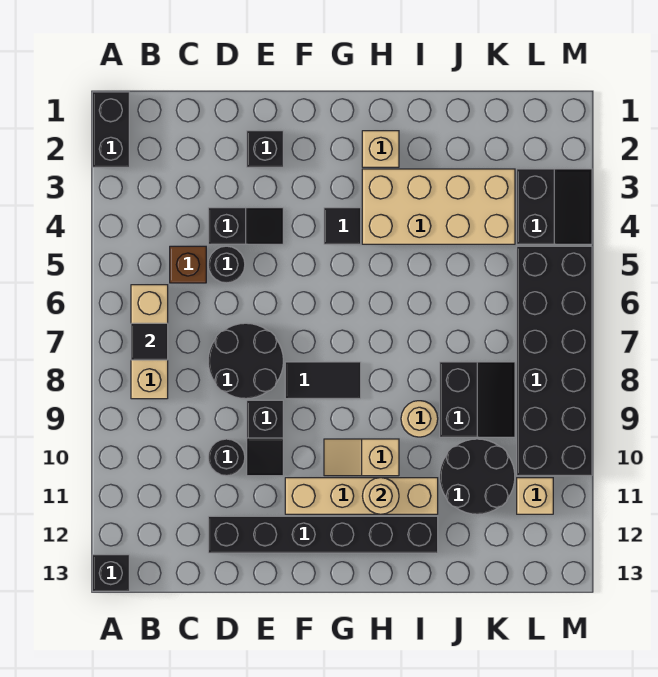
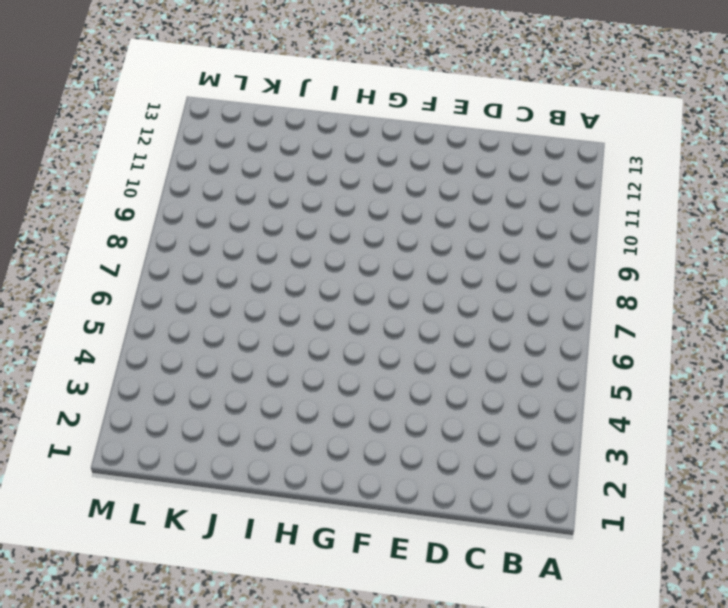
none -> black brick A1:A2 level 1
none -> black brick A13 level 1
none -> tan brick B6:B8 level 1

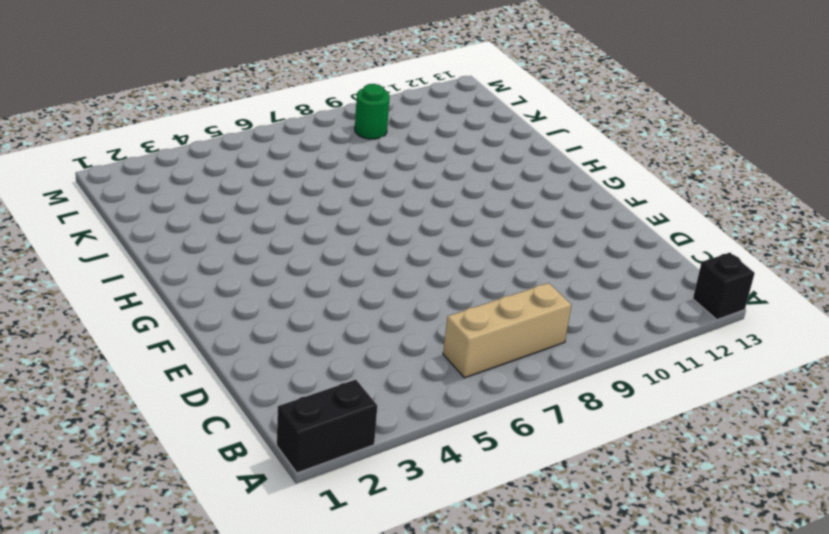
green round brick L9 level 1 -> black brick L5:M10 level 1
none -> brown brick C5 level 1
none -> black slope D4:E4 level 1 top D
none -> black round brick D5 level 1

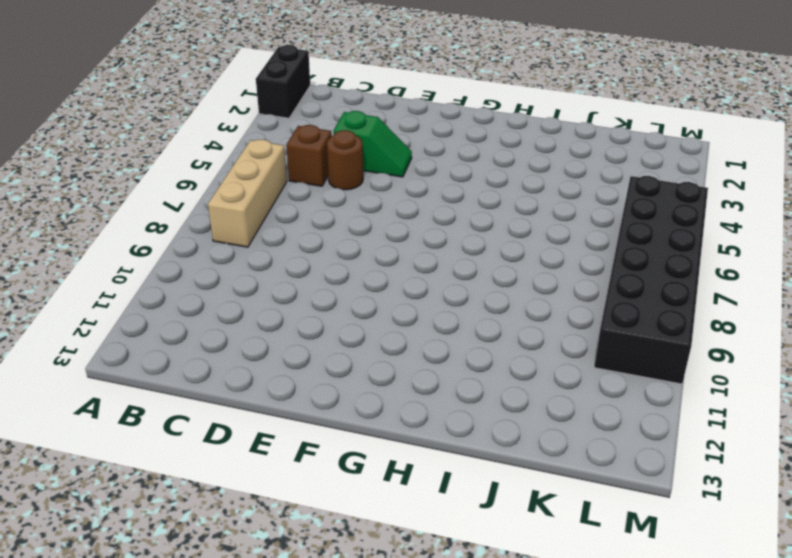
green slope D4:E4 level 1 top D -> black slope D4:E4 level 1 top D
brown round brick D5 level 1 -> black round brick D5 level 1
none -> black brick A13 level 1
none -> black round brick D7:E8 level 1
none -> black round brick D10 level 1

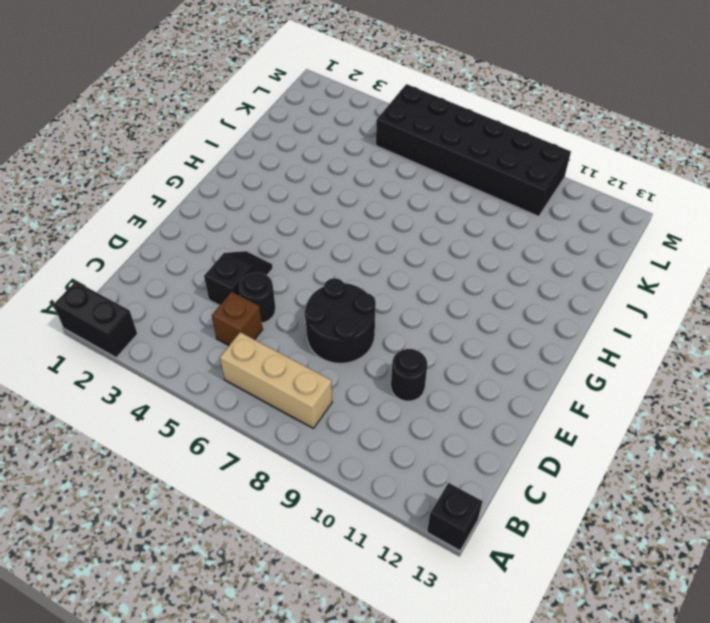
none -> black brick D12:I12 level 1
none -> black brick E2 level 1
none -> black slope E9:E10 level 1 top 9

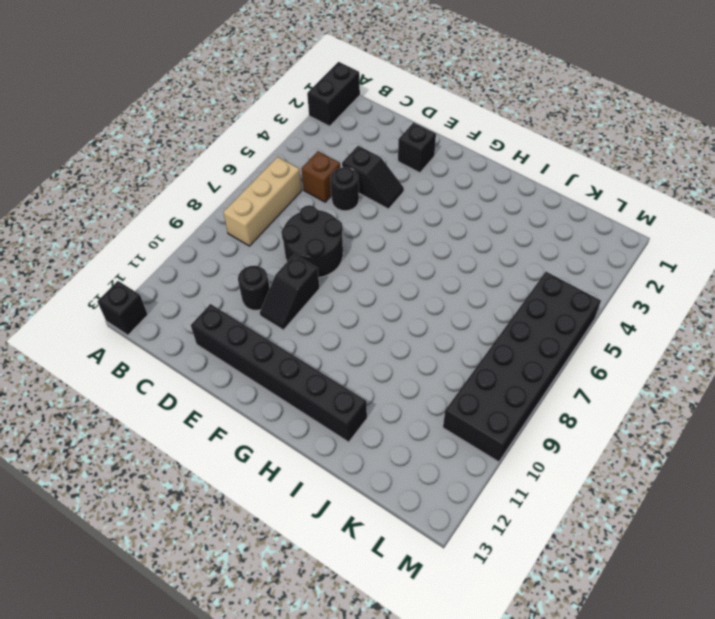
none -> black tile F8:G8 level 1
none -> tan brick F11:I11 level 1
none -> black tile G4 level 1

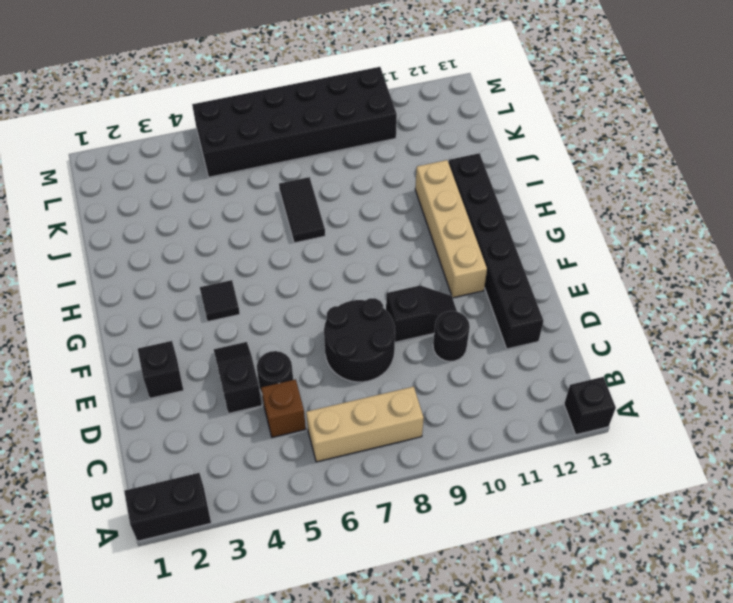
black tile I7:J7 level 1 -> black tile F8:G8 level 1
none -> tan slope G10:H10 level 1 top H
none -> tan brick H2 level 1
none -> tan brick H3:K4 level 1

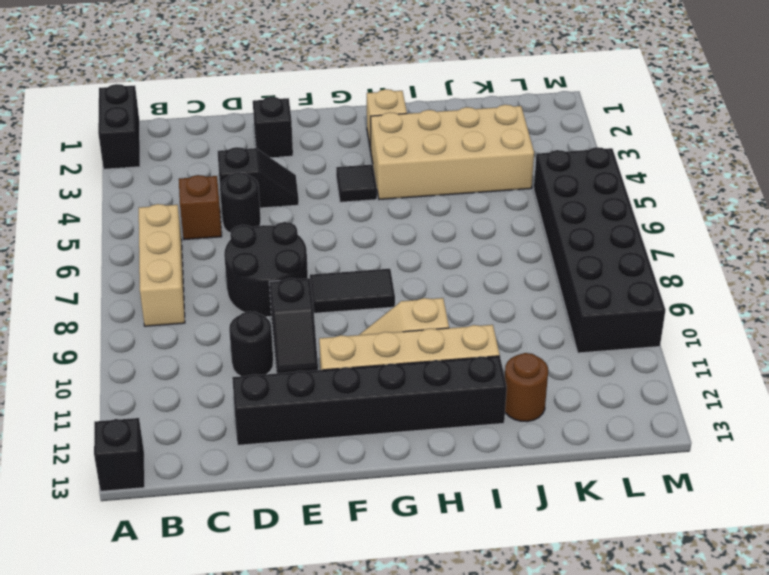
brown round brick J12 level 1 -> none
none -> tan round brick I9 level 1
none -> black slope J8:K9 level 1 top J
none -> black round brick J10:K11 level 1

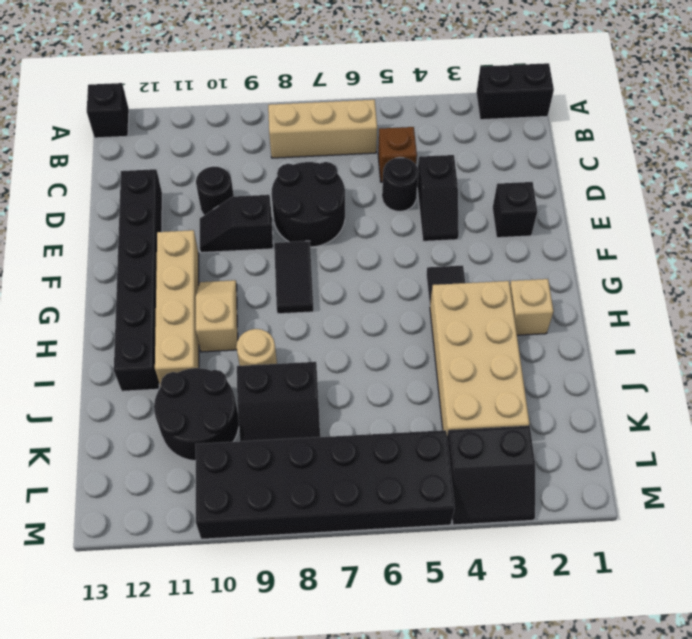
none -> tan brick L11 level 1
none -> black tile B7 level 2
none -> tan round brick H11 level 2

